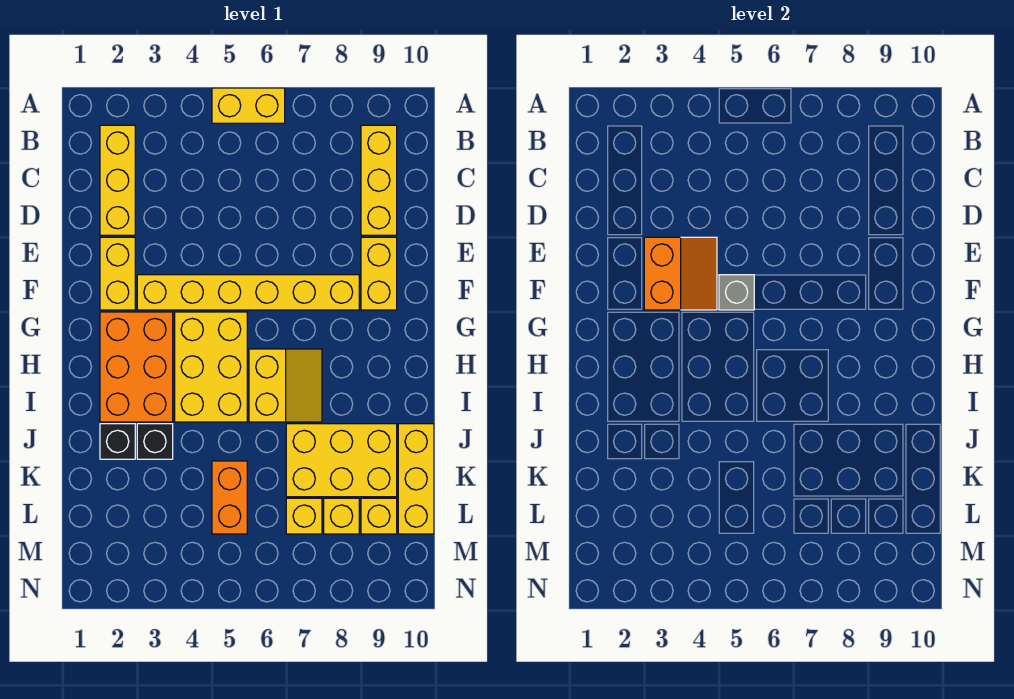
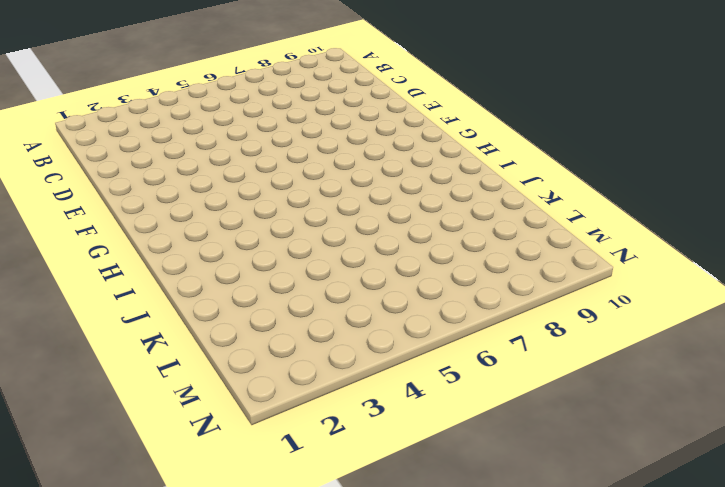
none -> yellow brick A5:A6 level 1
none -> yellow brick B2:D2 level 1
none -> yellow brick B9:D9 level 1

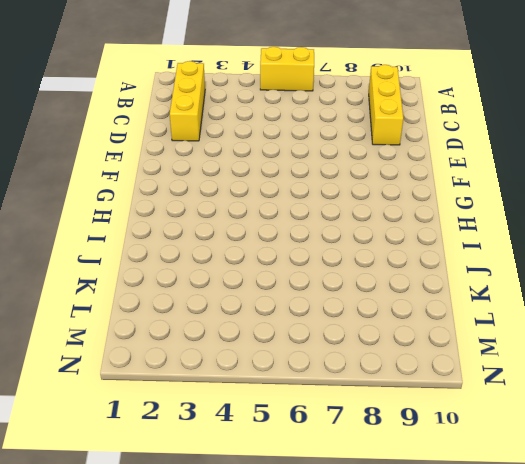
none -> yellow brick E2:F2 level 1
none -> yellow brick E9:F9 level 1
none -> yellow brick F3:F8 level 1

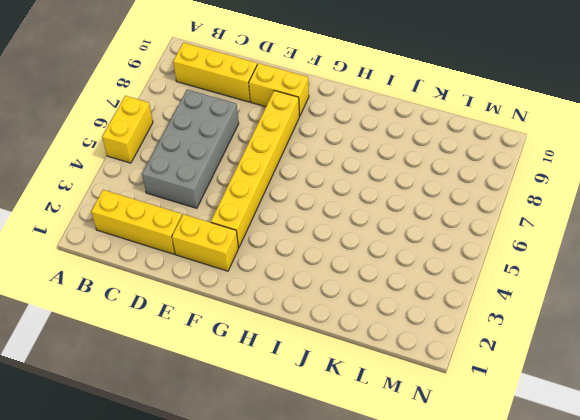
grey brick C4:D7 level 1 -> none
none -> orange brick G2:I3 level 1
none -> yellow brick G4:I5 level 1
none -> yellow slope H6:I7 level 1 top 6

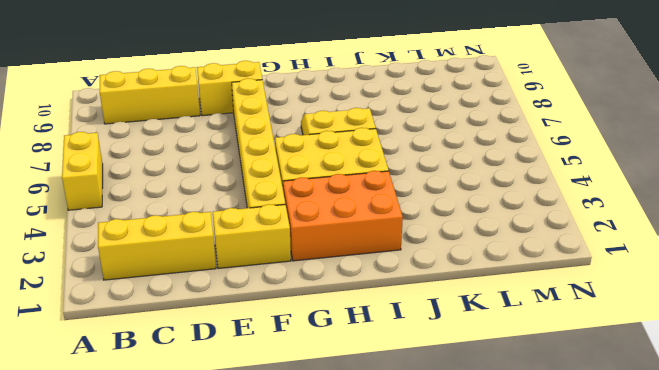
none -> black brick J2 level 1
none -> black brick J3 level 1
none -> yellow brick J7:K9 level 1

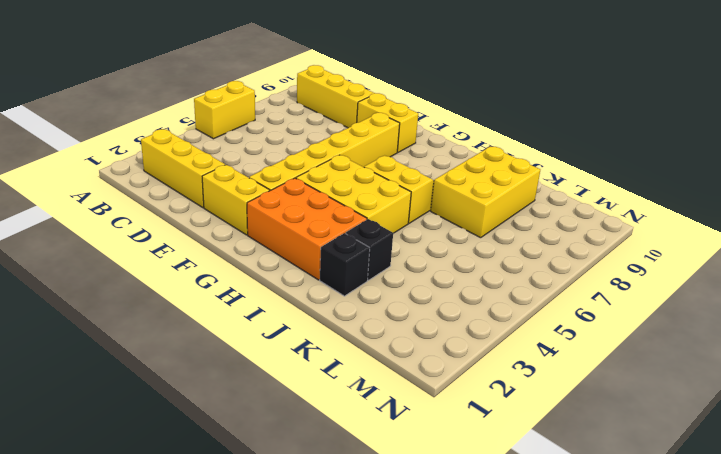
none -> yellow brick J10:L10 level 1
none -> orange brick K5:L5 level 1
none -> yellow brick L7 level 1

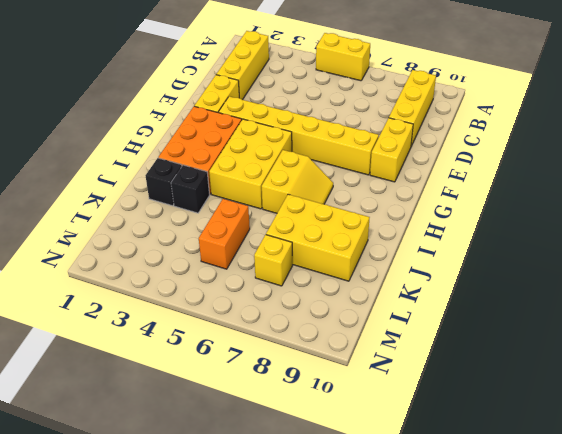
none -> yellow brick J10:L10 level 1
none -> yellow brick L8 level 1
none -> yellow brick L9 level 1

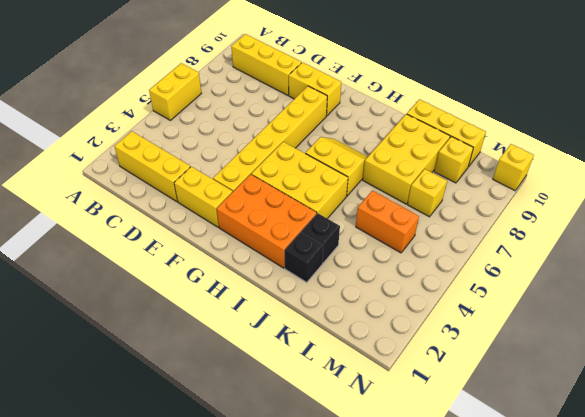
yellow brick N10 level 1 -> yellow brick L8 level 1
none -> orange slope E3:F4 level 2 top 3
none -> grey brick F5 level 2

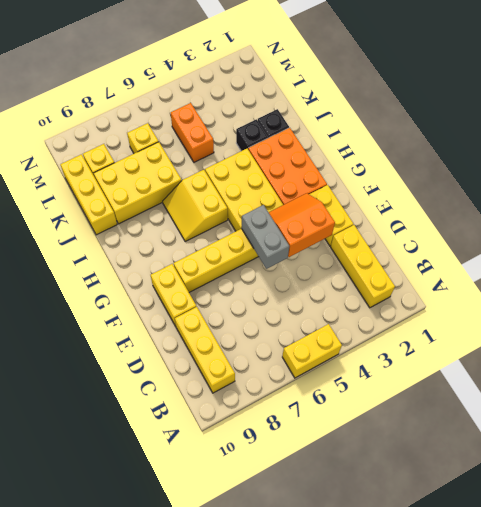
orange slope E3:F4 level 2 top E -> orange slope E3:F4 level 2 top 3
grey brick E5:F5 level 2 -> grey brick F5 level 2
none -> yellow brick L8 level 1

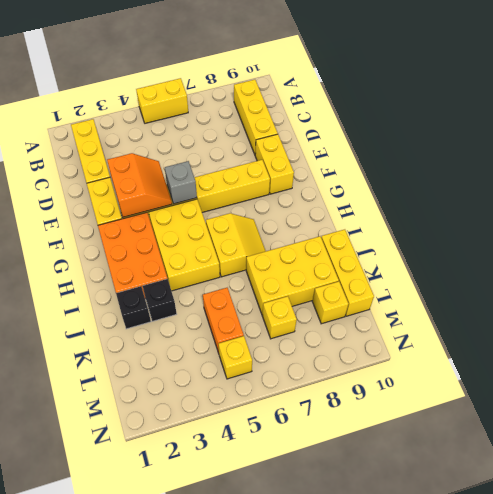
yellow brick M5 level 1 -> yellow brick L8 level 1

